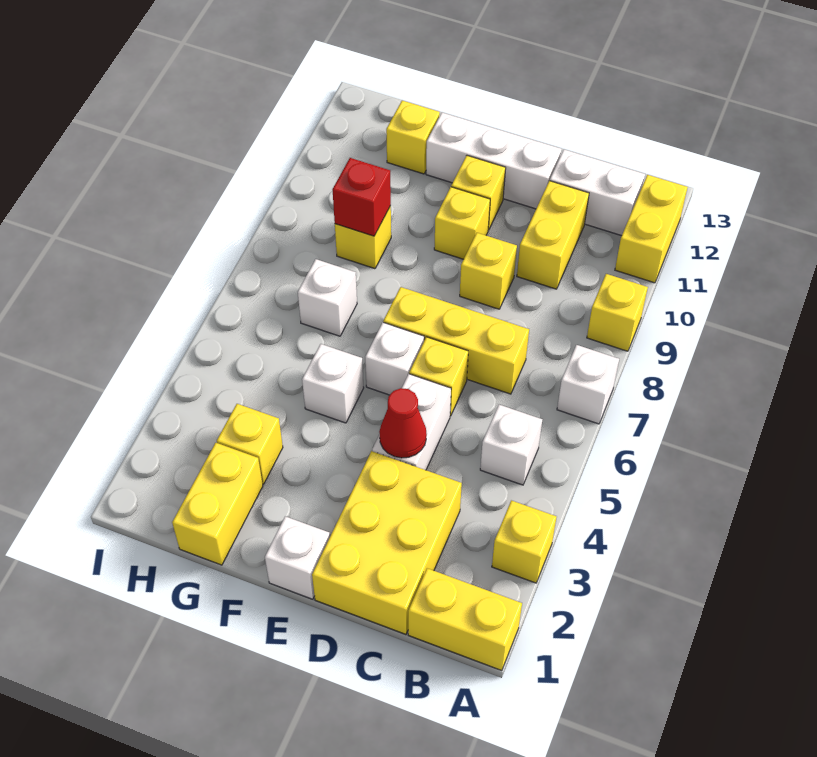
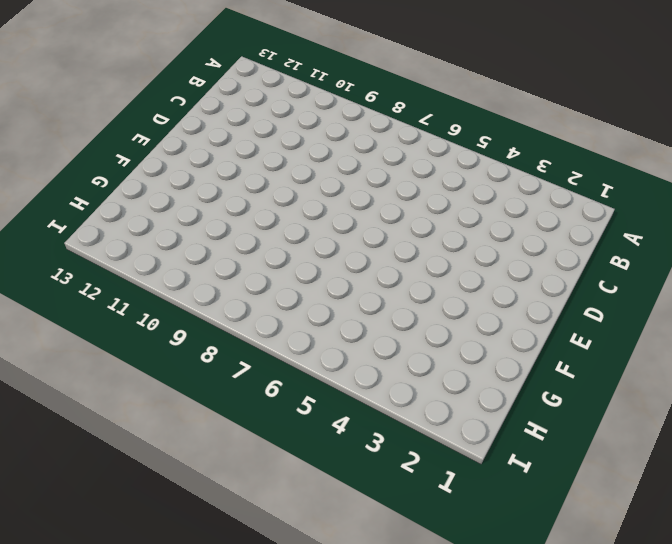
none -> yellow brick A1:B1 level 1
none -> yellow brick A3 level 1
none -> white brick A7 level 1

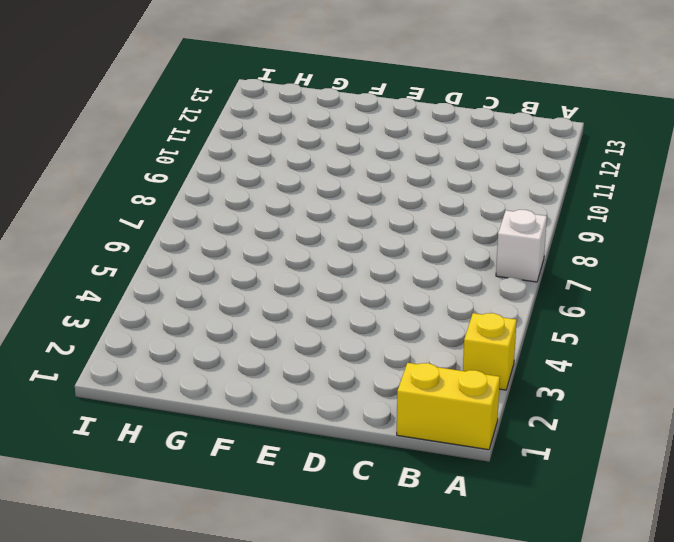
none -> yellow brick A9 level 1
none -> yellow brick A11:A12 level 1
none -> white brick B5 level 1

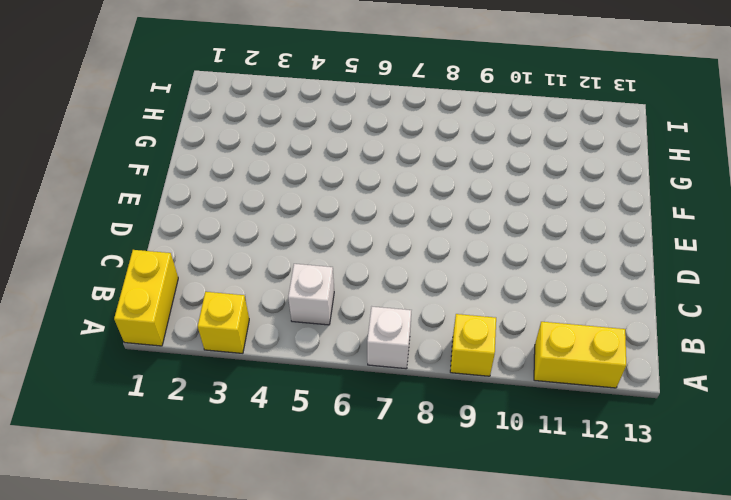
none -> white brick B12:C12 level 1
none -> yellow brick C1:D3 level 1
none -> yellow brick C7:E7 level 1

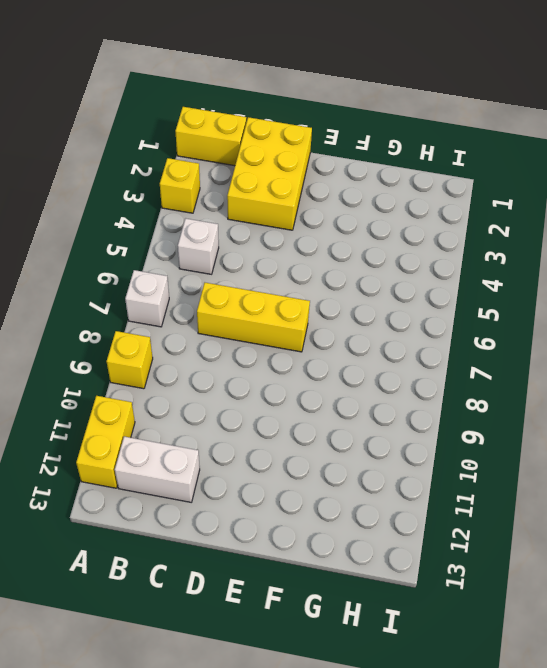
none -> yellow brick C10:C11 level 1
none -> white brick D4:D5 level 1
none -> yellow brick D6 level 1

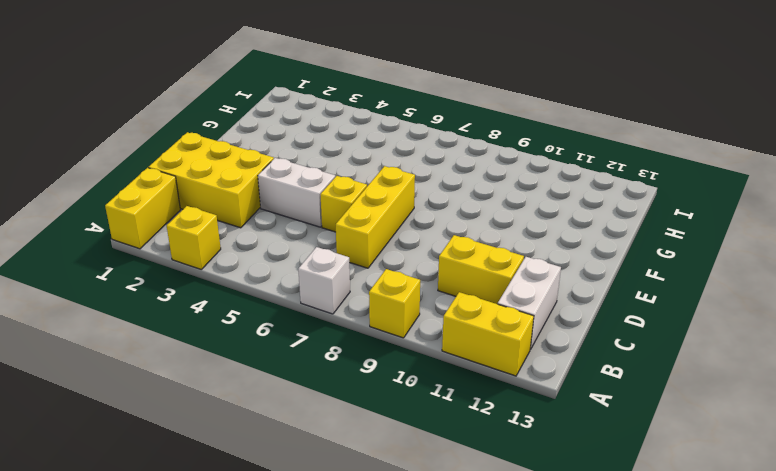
none -> white brick B5 level 1
none -> yellow brick D9 level 1
none -> white brick D12:F12 level 1

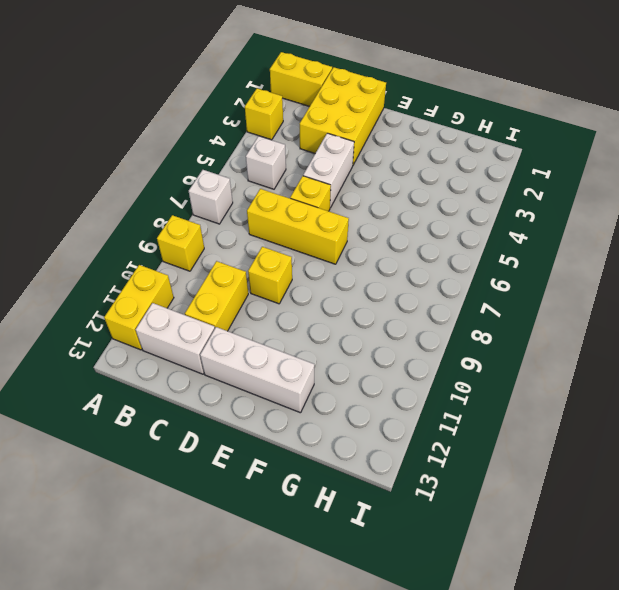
none -> white brick E1 level 1
none -> white brick E6 level 1
none -> yellow brick E10 level 1

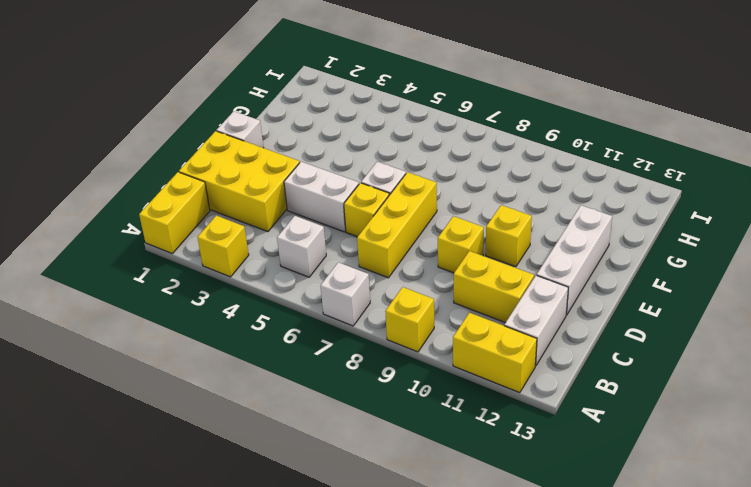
none -> yellow brick E11 level 1
none -> white brick F5 level 1
none -> yellow brick G1:G2 level 1

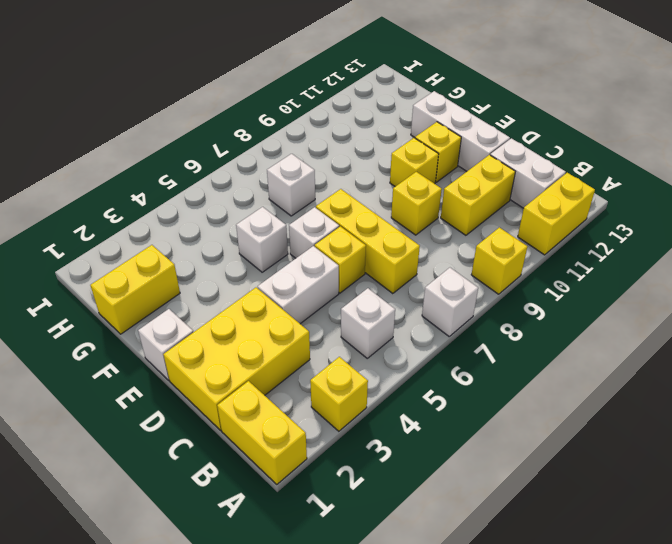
none -> yellow brick G3 level 1
none -> yellow brick G9 level 1
none -> yellow brick G12 level 1

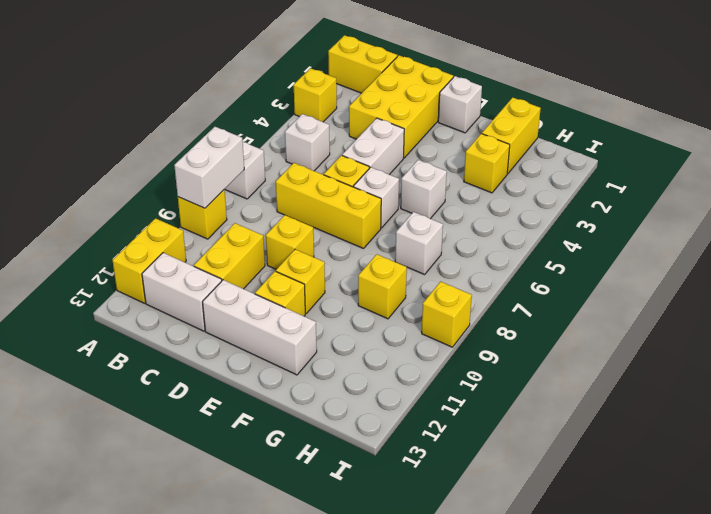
white brick A8:A9 level 2 -> none
yellow brick I9 level 1 -> yellow brick G12 level 1
none -> red cone D4 level 2
none -> red brick G9 level 2

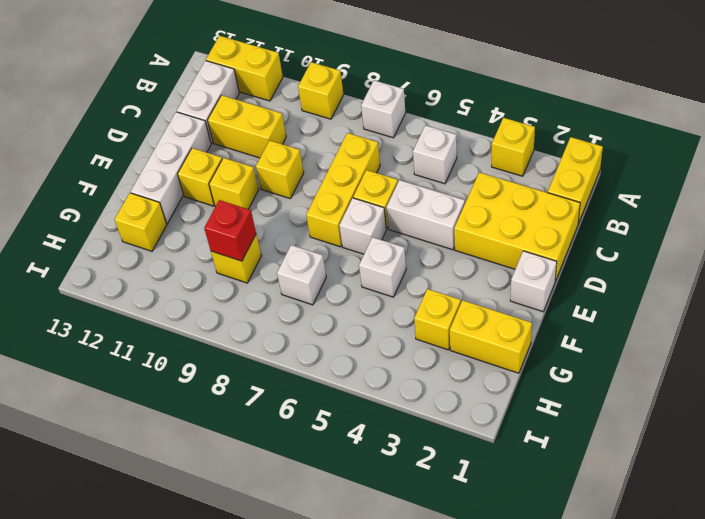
none -> red cone D4 level 2

